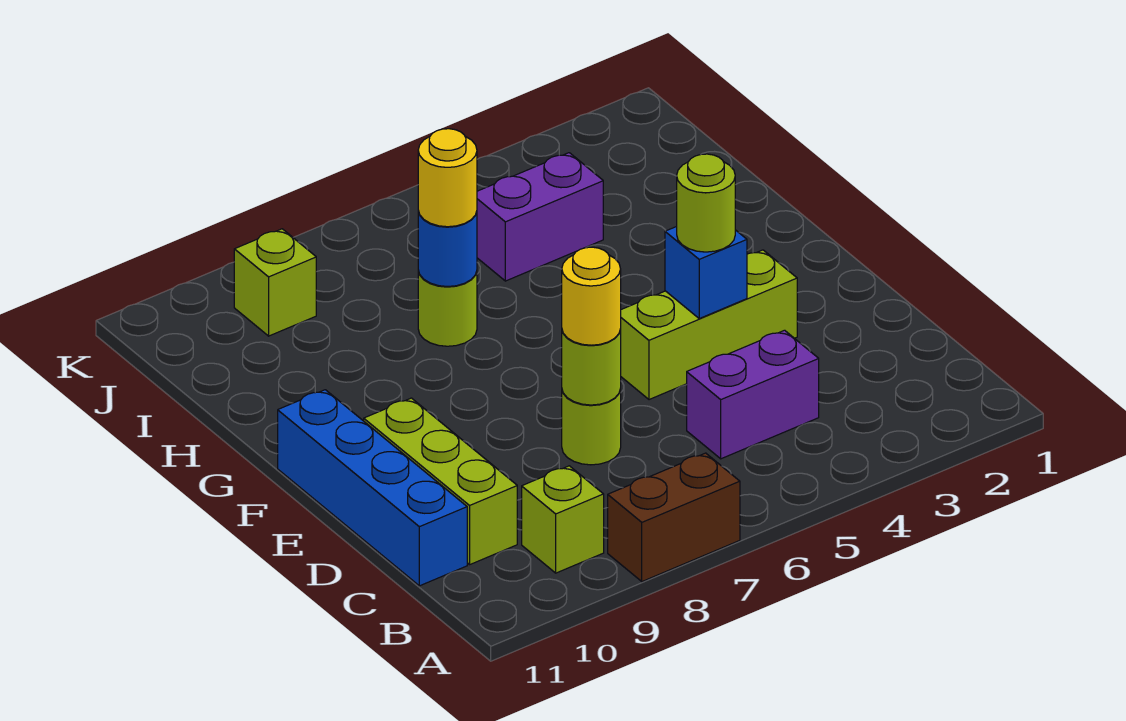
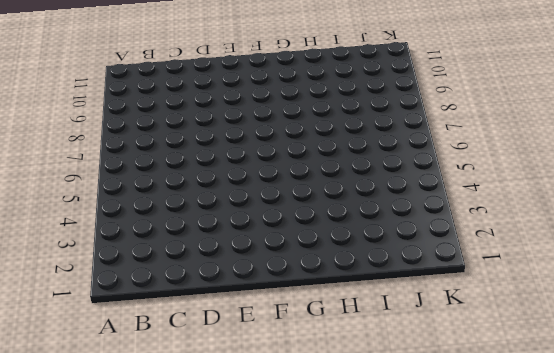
none -> brown brick A7:A8 level 1
none -> lime brick B9 level 1
none -> purple brick C4:C5 level 1

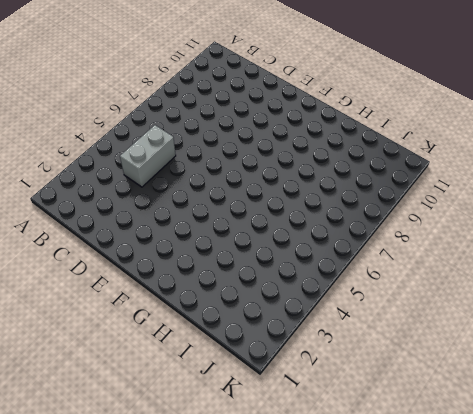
grey brick C4:C5 level 1 -> purple brick C4:C5 level 1
none -> brown brick A7:A8 level 1
none -> lime brick B9 level 1
none -> lime brick C10:E10 level 1

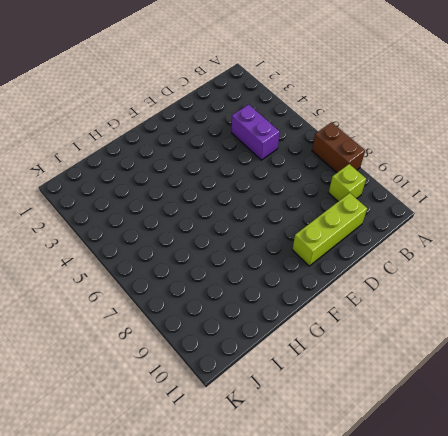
none -> blue brick C11:F11 level 1
none -> lime round brick D7 level 1
none -> lime brick E3:E5 level 1

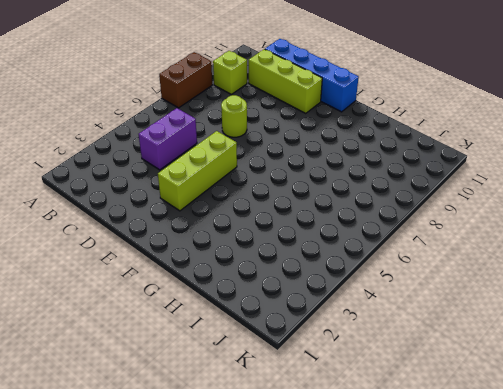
none -> lime round brick H7 level 1
none -> purple brick I4:I5 level 1
none -> lime brick J9 level 1

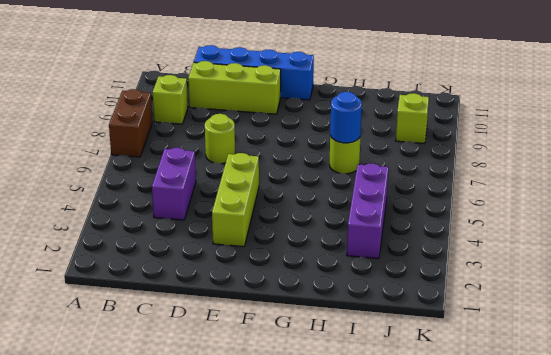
purple brick I3:I5 level 1 -> purple brick I4:I5 level 1
none -> lime round brick D7 level 2
none -> blue brick E4 level 2
none -> yellow round brick D7 level 3

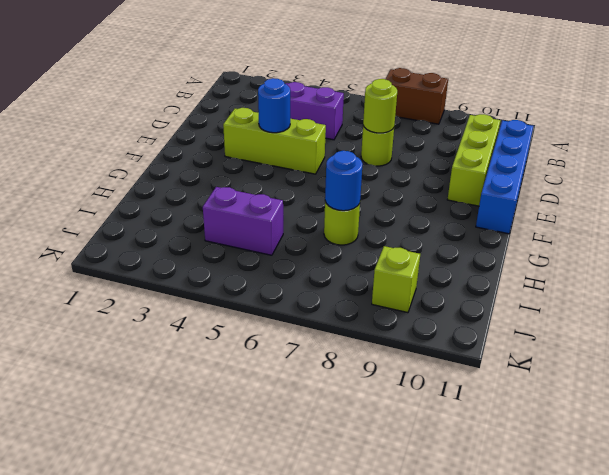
blue round brick E4 level 2 -> blue brick E4 level 2
none -> lime brick B9 level 1
none -> yellow round brick D7 level 3
none -> lime round brick E4 level 3

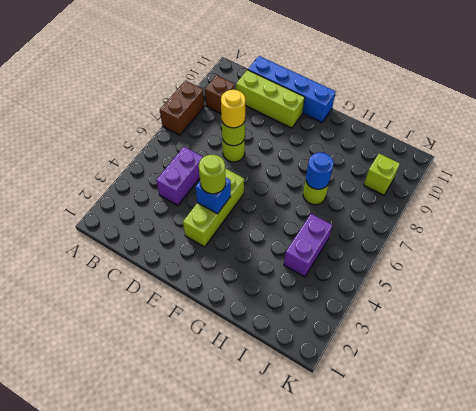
brown brick B9 level 1 -> lime brick B9 level 1
none -> yellow round brick H7 level 3

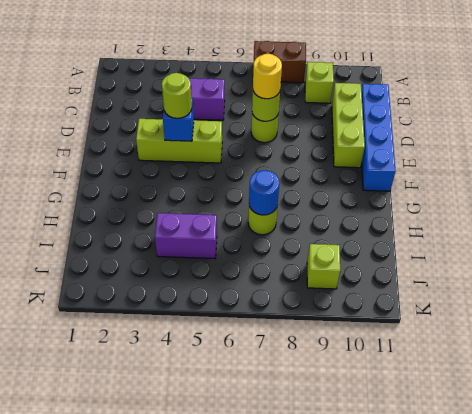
none -> yellow round brick H7 level 3

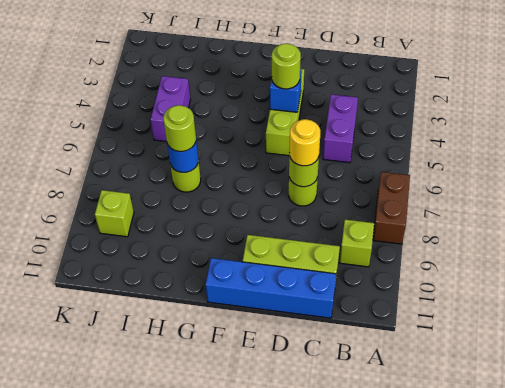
lime round brick H7 level 3 -> yellow round brick H7 level 3

